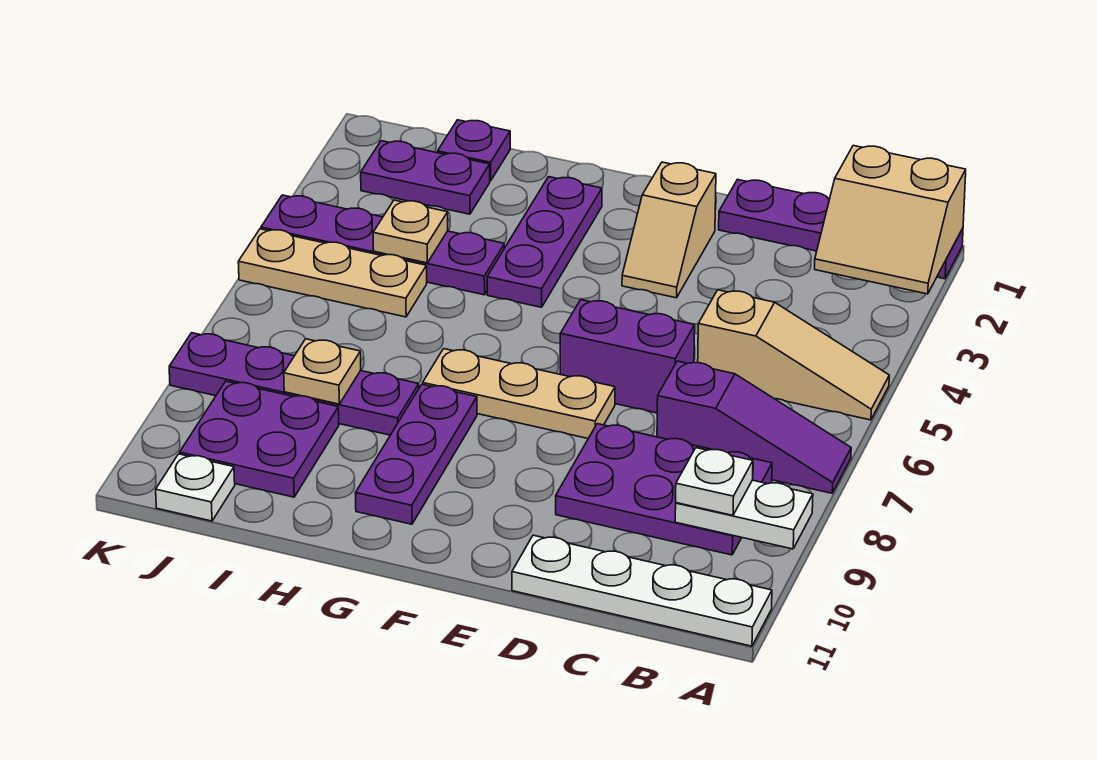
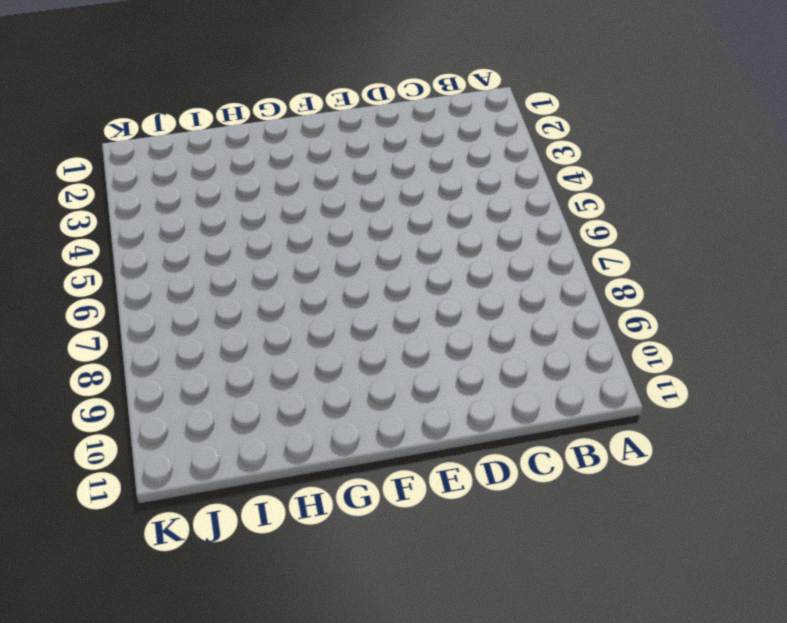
none -> purple plate A1:D1 level 1
none -> tan slope A5:C5 level 1 top C
none -> purple slope A7:C7 level 1 top C

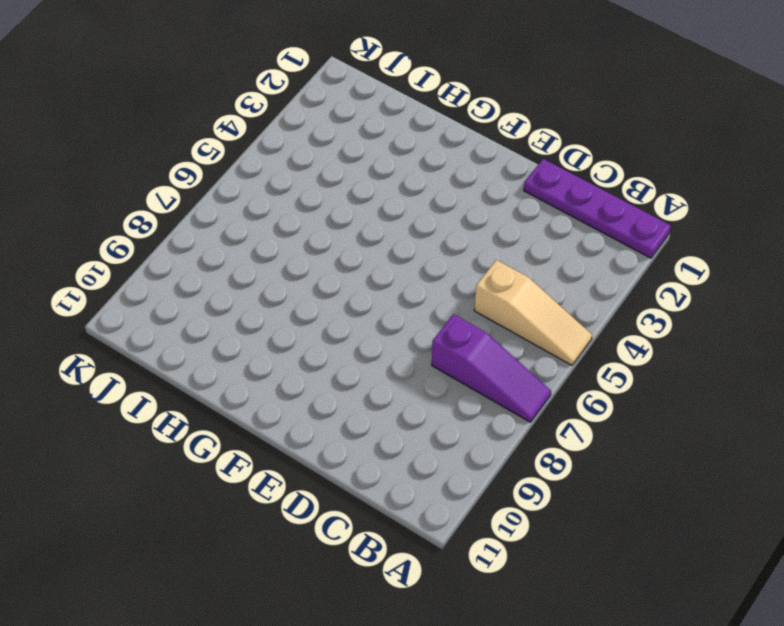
none -> white plate A11:D11 level 1
none -> purple plate B8:D9 level 1
none -> purple brick D6:E6 level 1

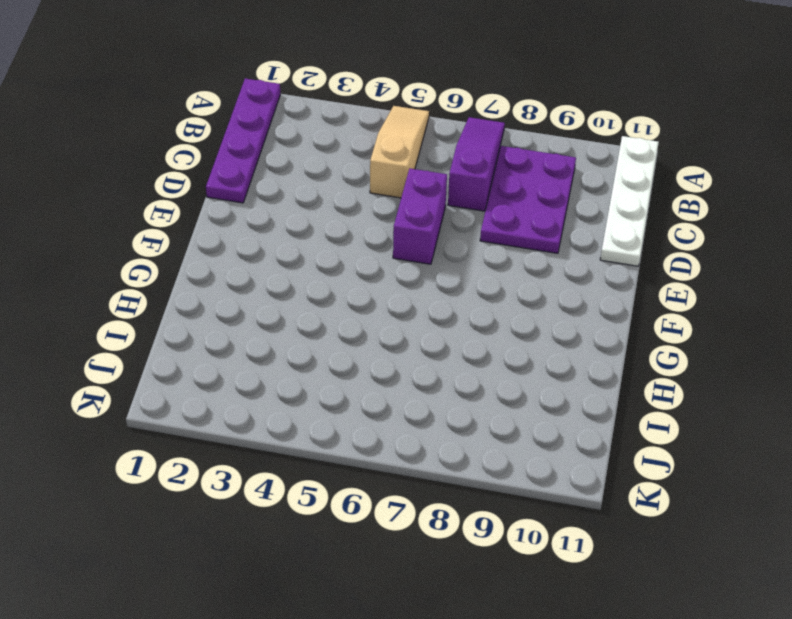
none -> tan slope E2:E3 level 1 top 2
none -> tan plate E7:G7 level 1
none -> purple plate G2:G4 level 1

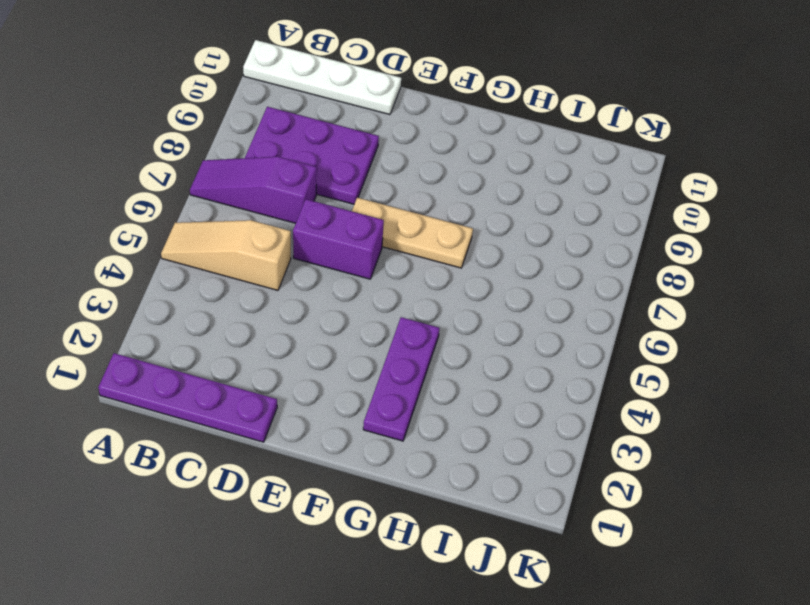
none -> tan slope E2:E3 level 1 top 2
none -> purple plate G8:G10 level 1
none -> purple plate H4:K4 level 1

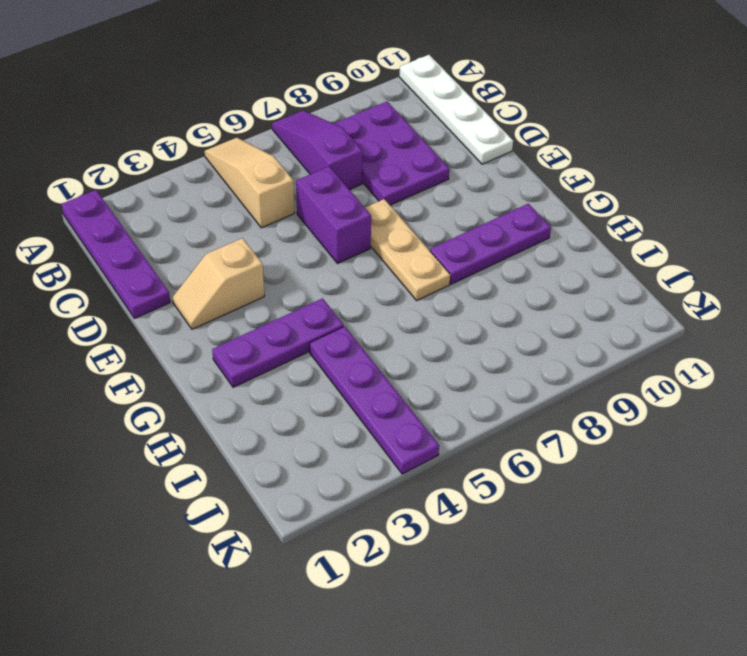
tan slope E2:E3 level 1 top 3 -> tan slope E2:E3 level 1 top 2
none -> purple plate H8:K8 level 1
none -> purple plate I1 level 1
none -> purple plate I2:J2 level 1

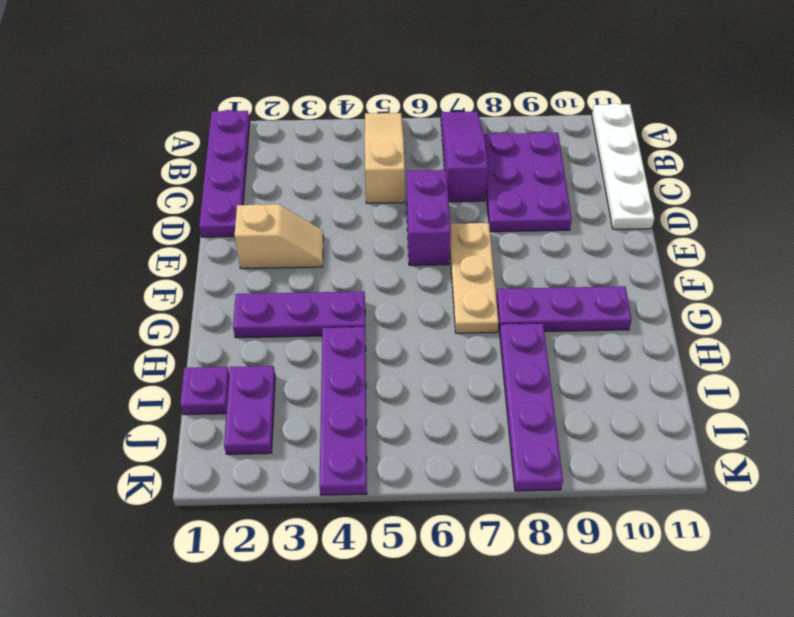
none -> tan plate I5:K5 level 1
none -> purple plate I9:J10 level 1
none -> white plate J11 level 1

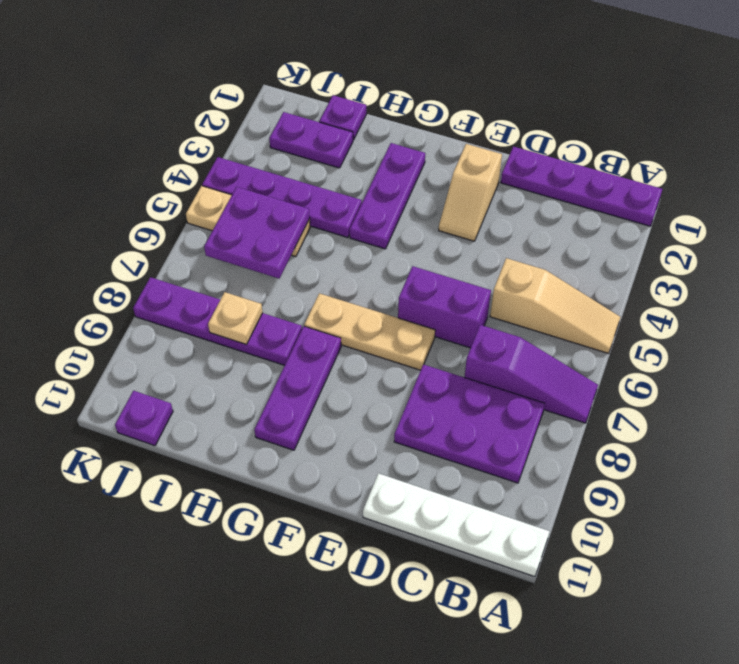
purple plate I5:J6 level 2 -> purple plate I9:J10 level 1
purple plate J11 level 1 -> white plate J11 level 1
none -> tan slope A1:B2 level 2 top 1
none -> white plate A9:B9 level 2
none -> tan plate I4 level 2

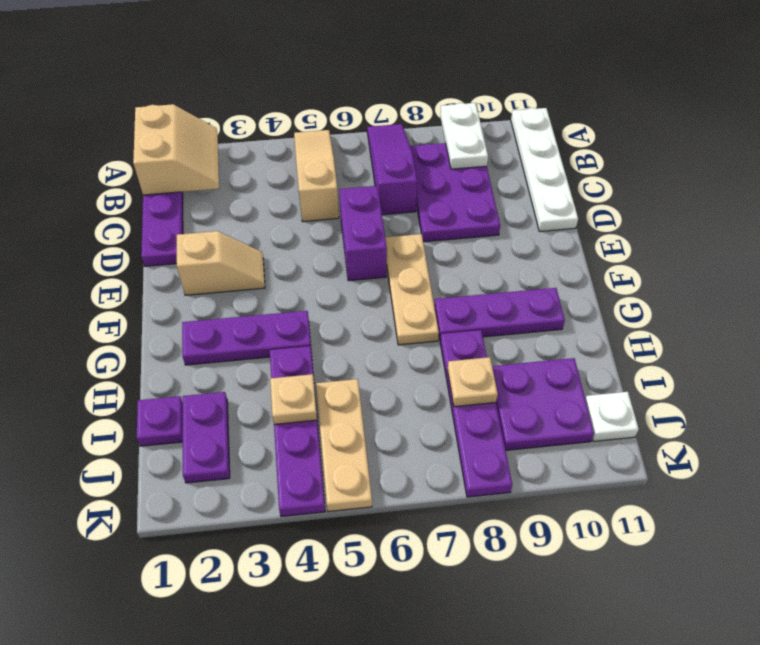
none -> white plate B9 level 3

